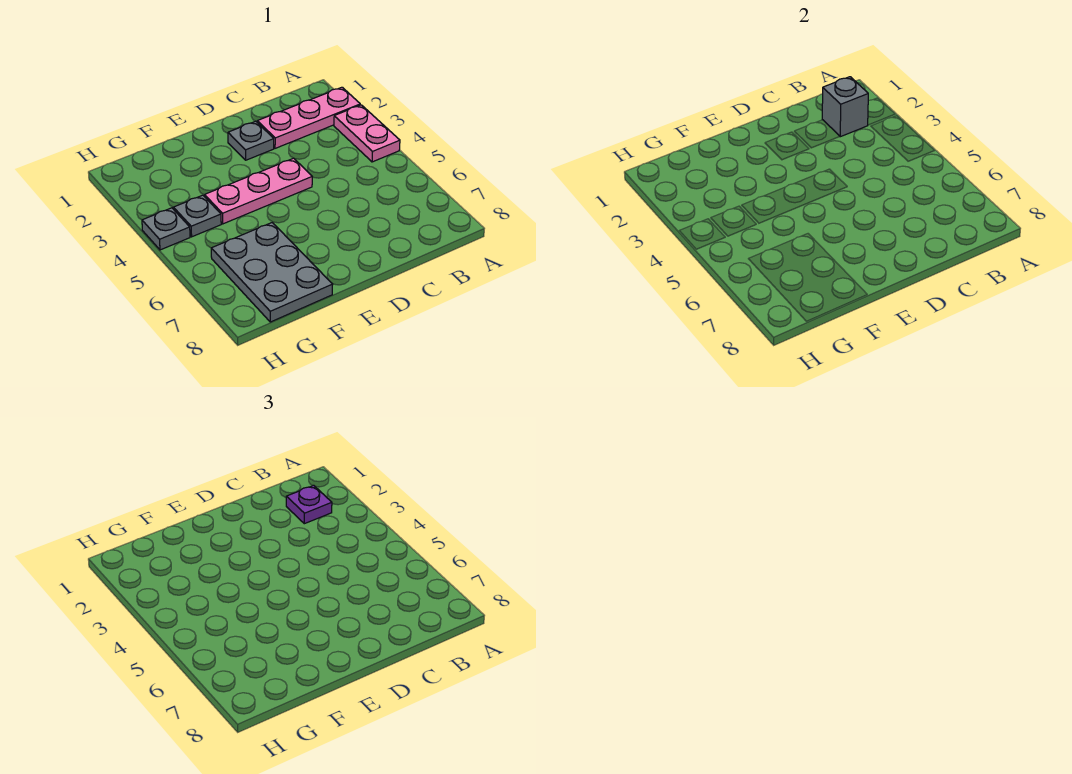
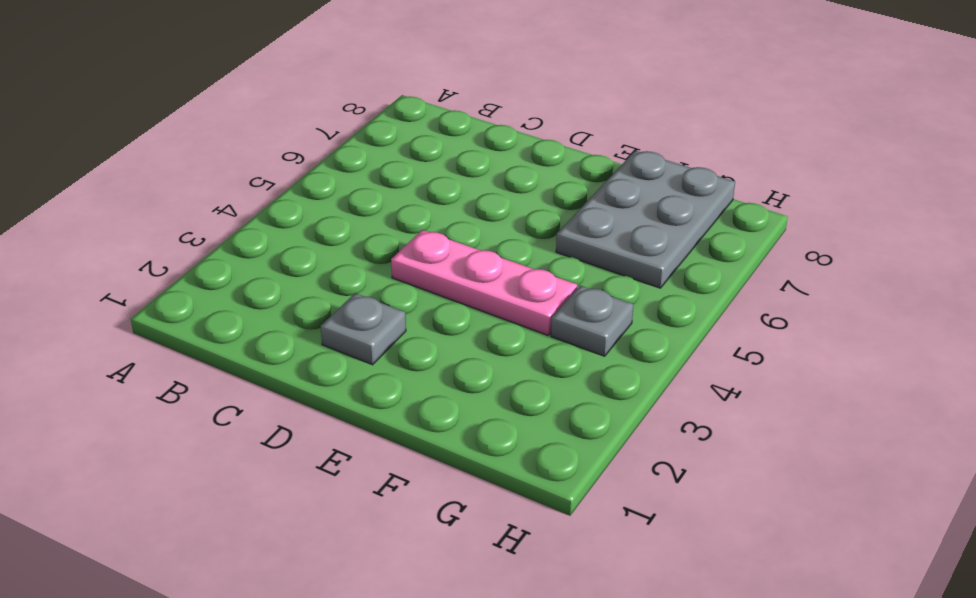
none -> pink plate A2:C2 level 1
none -> pink plate A3:A4 level 1

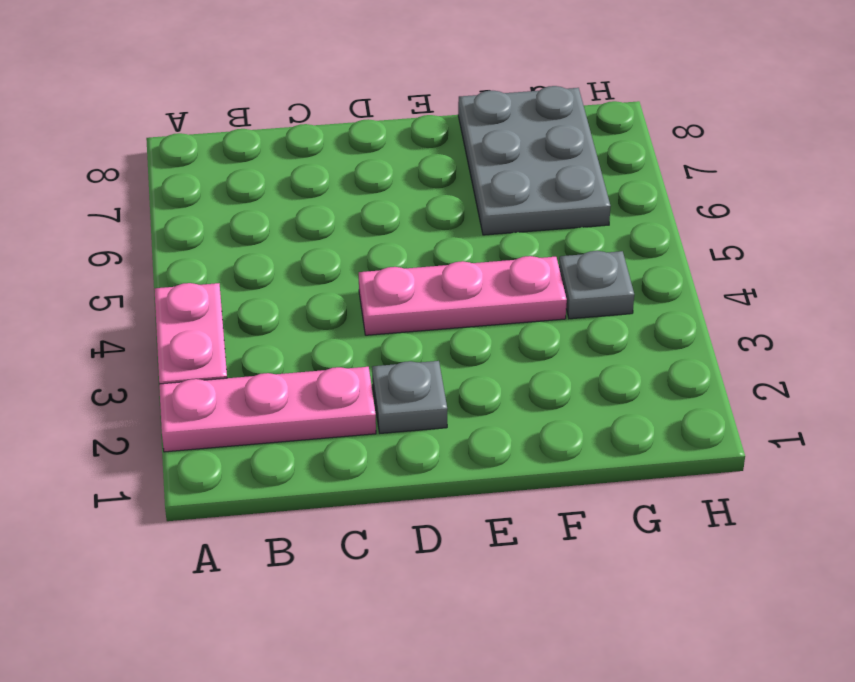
none -> grey plate H4 level 1
none -> grey brick B2 level 2

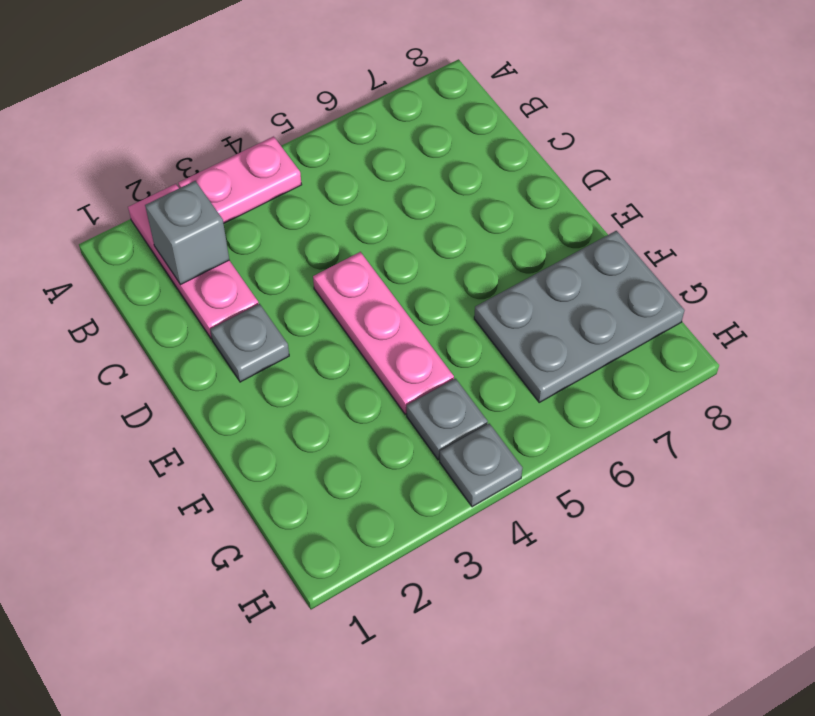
none -> purple plate B2 level 3

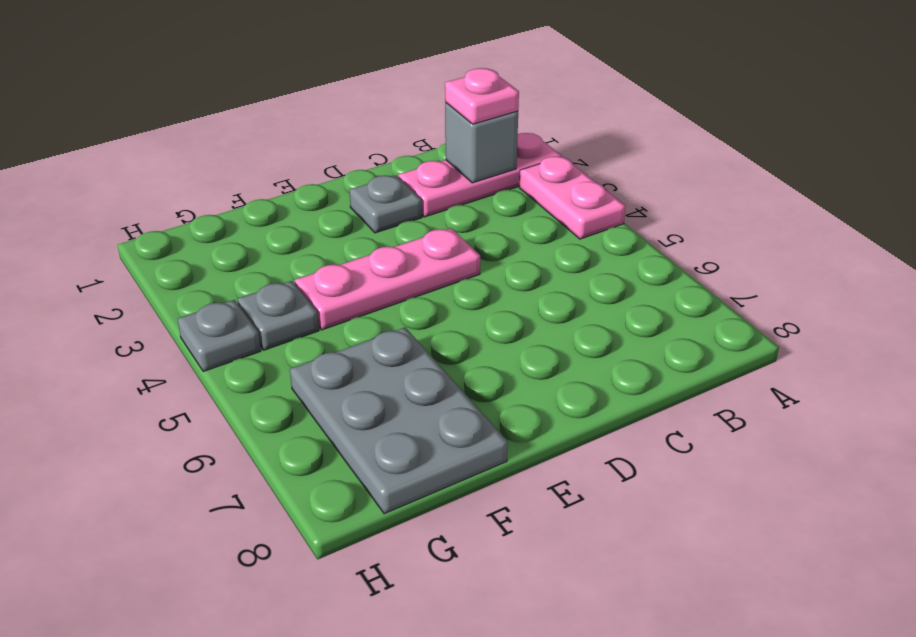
pink plate B2 level 3 -> purple plate B2 level 3

